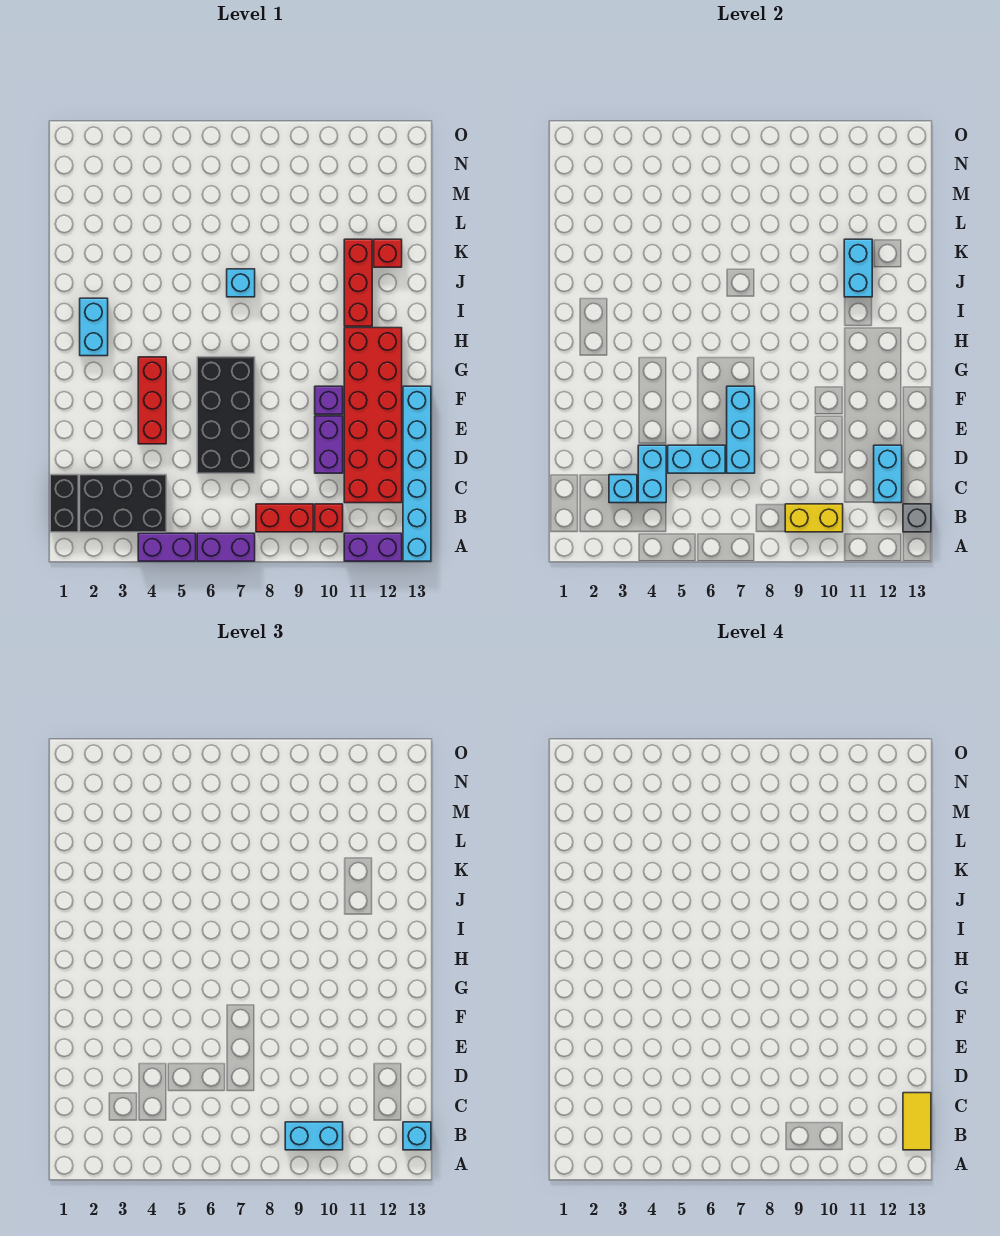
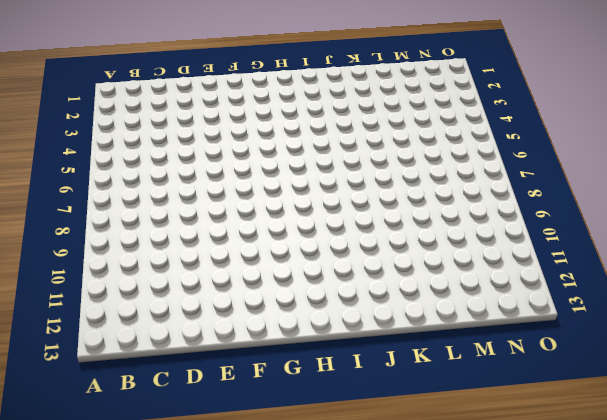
none -> purple brick A4:A5 level 1
none -> purple brick A6:A7 level 1
none -> purple brick A11:A12 level 1

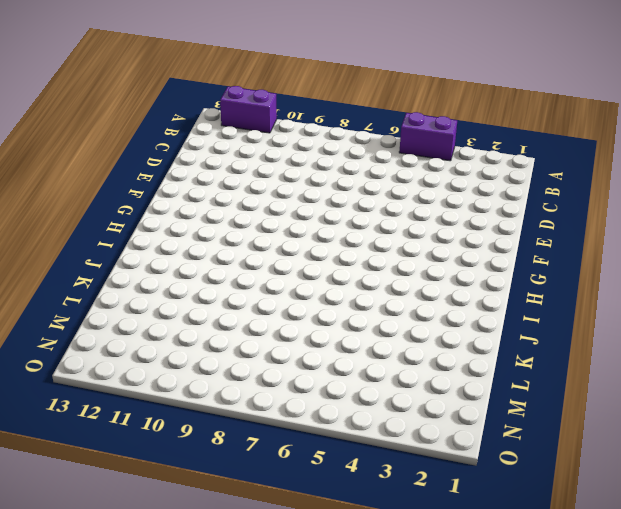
none -> purple brick A6:A7 level 1
none -> cyan brick A13:F13 level 1
none -> black brick B1:C1 level 1

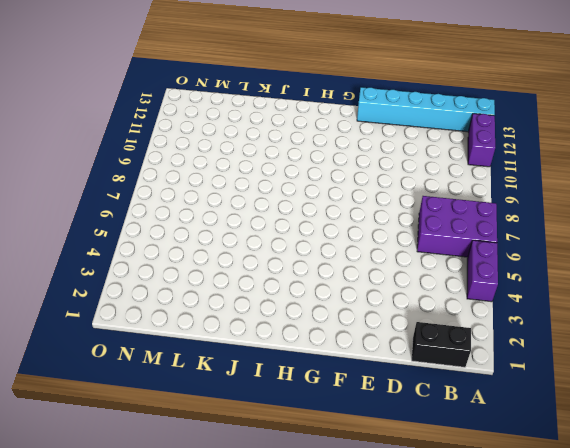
purple brick A6:C7 level 1 -> purple brick A6:A7 level 1
none -> black brick B2:C4 level 1
none -> red brick B8:B9 level 1
none -> red brick B10 level 1

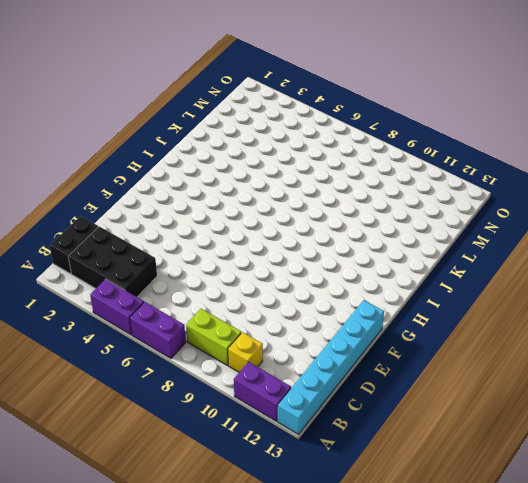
lime brick B8:B9 level 1 -> red brick B8:B9 level 1
yellow brick B10 level 1 -> red brick B10 level 1
none -> red brick C11:H12 level 1
none -> black brick D6:G7 level 1
none -> purple brick D10:E10 level 1

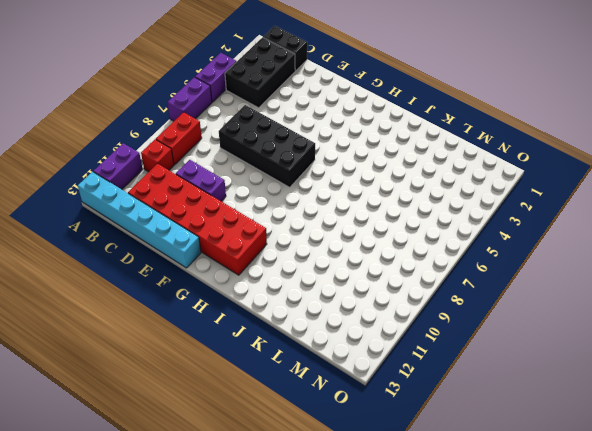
none -> red brick E4:G4 level 1
none -> purple brick F10 level 1
none -> cyan brick H2:I2 level 1

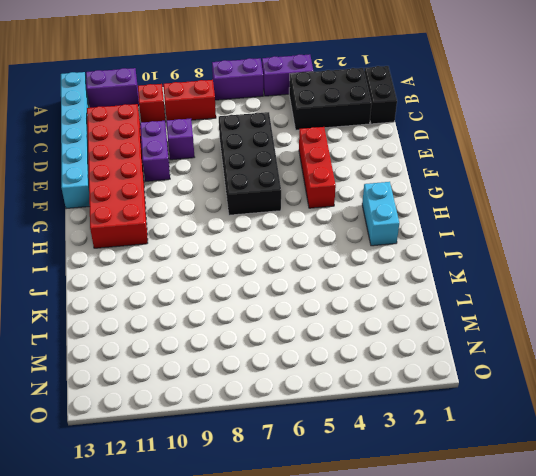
purple brick D9 level 1 -> purple brick F10 level 1
none -> red brick I11:K11 level 1
none -> cyan brick J7 level 1
none -> red brick K12 level 1

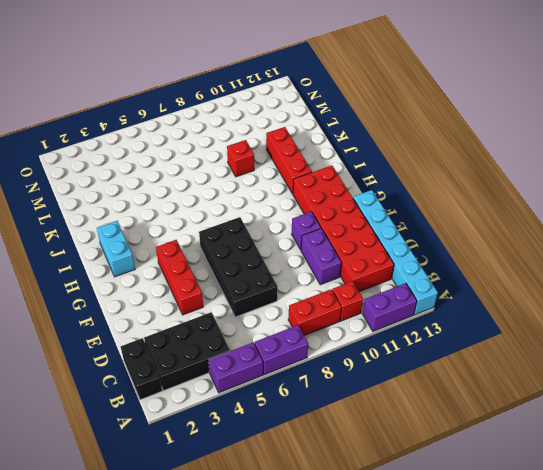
red brick K9 level 1 -> red brick K12 level 1
none -> cyan brick J7 level 1
none -> yellow brick B9:B10 level 2
none -> grey brick B13 level 2

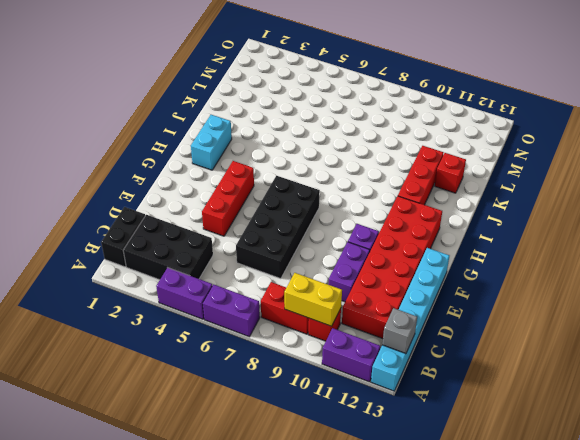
none -> cyan brick J7 level 1
none -> cyan brick C3 level 2
none -> cyan brick C4:D4 level 2

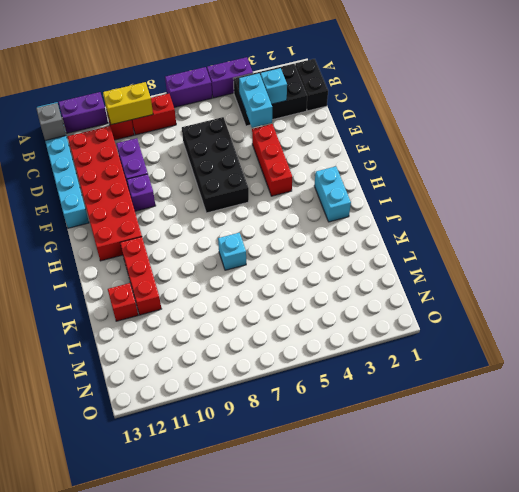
none -> cyan brick C12:D12 level 2
none -> cyan brick D5:D6 level 2
none -> cyan brick D7:F7 level 2

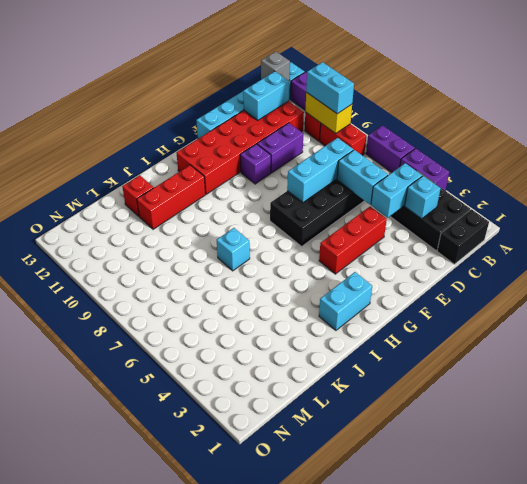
none -> cyan brick J11:K11 level 2
none -> cyan brick B13 level 3
none -> yellow tile B13:C13 level 4

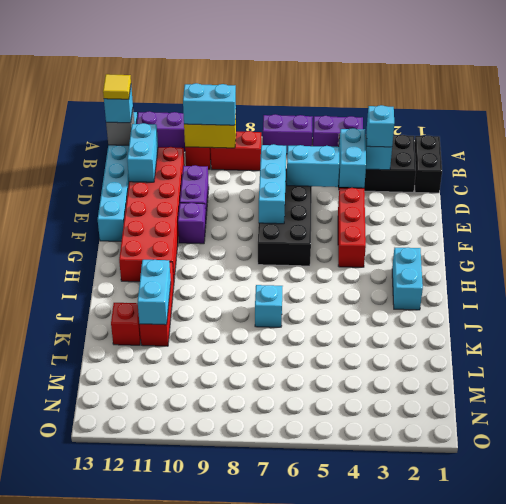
yellow tile B13 level 4 -> yellow tile B13:C13 level 4
cyan brick C3 level 3 -> none

